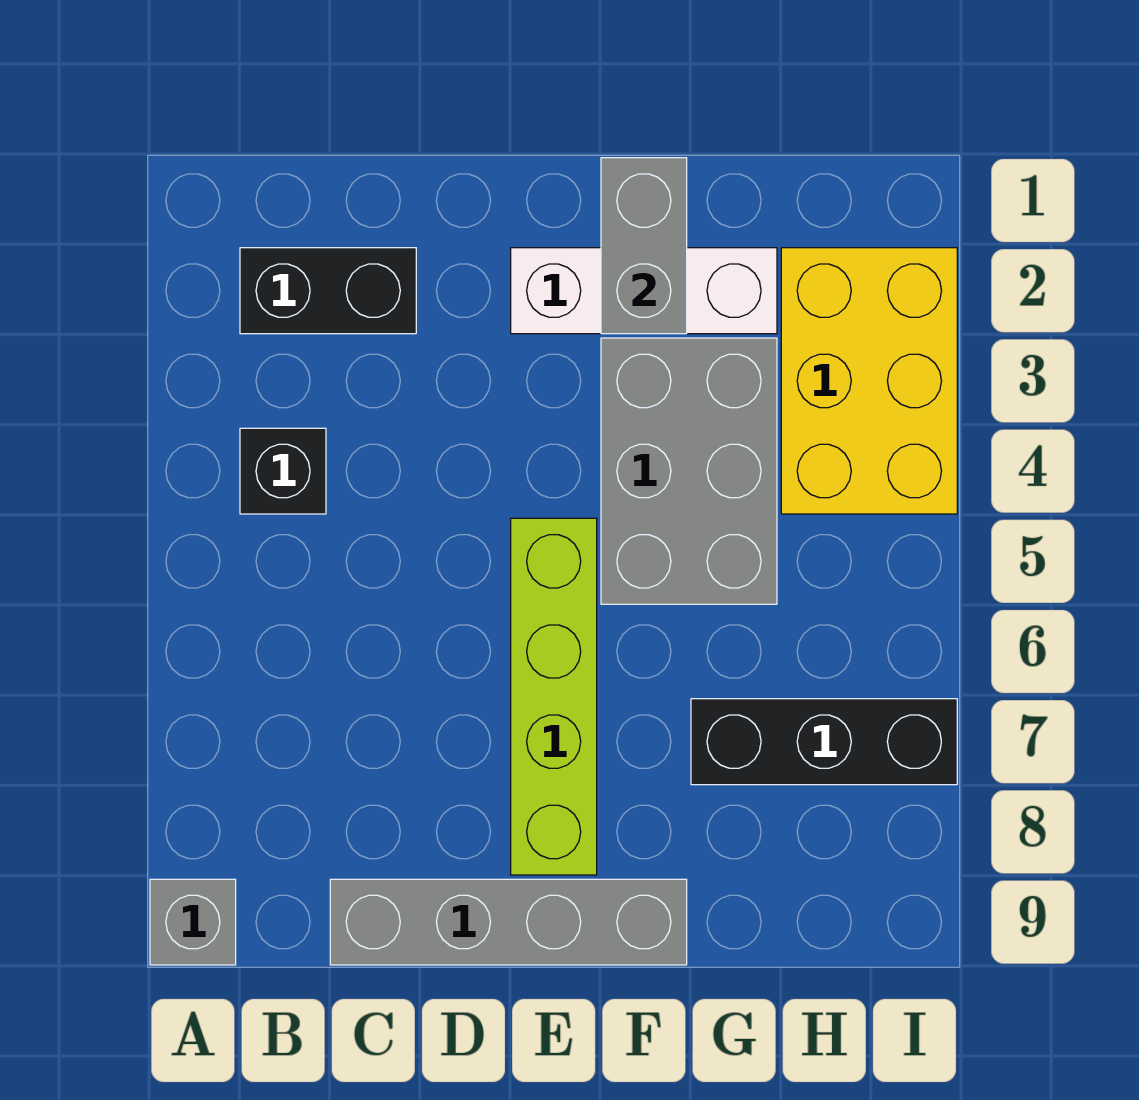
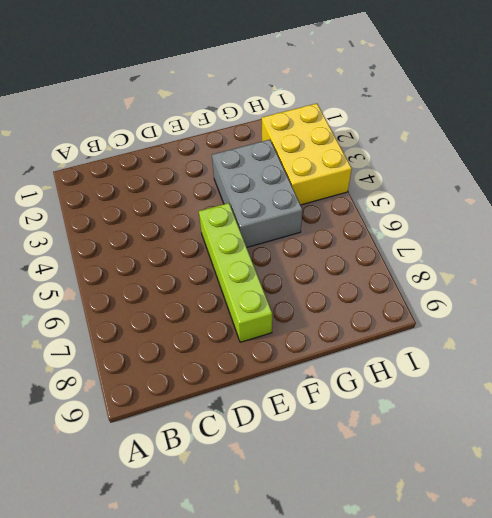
none -> grey brick A9 level 1
none -> black brick B2:C2 level 1

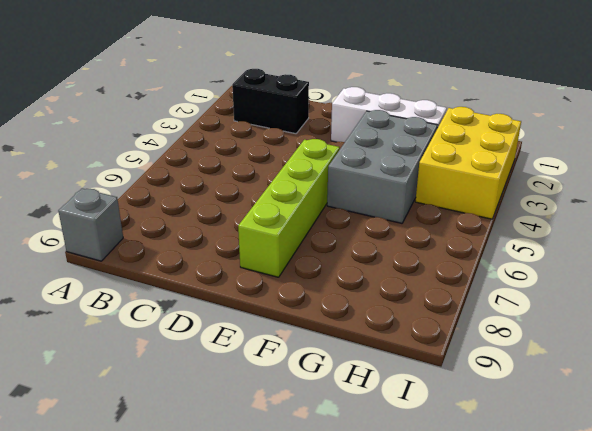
none -> black brick B4 level 1
none -> grey brick C9:F9 level 1

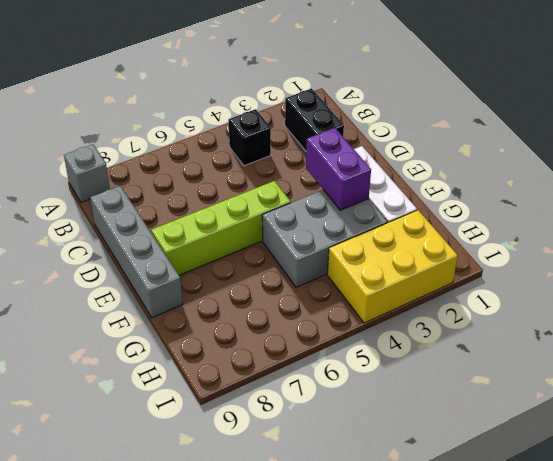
purple brick E3:F3 level 2 -> none
none -> black brick G7:I7 level 1
none -> grey brick F1:F2 level 2

